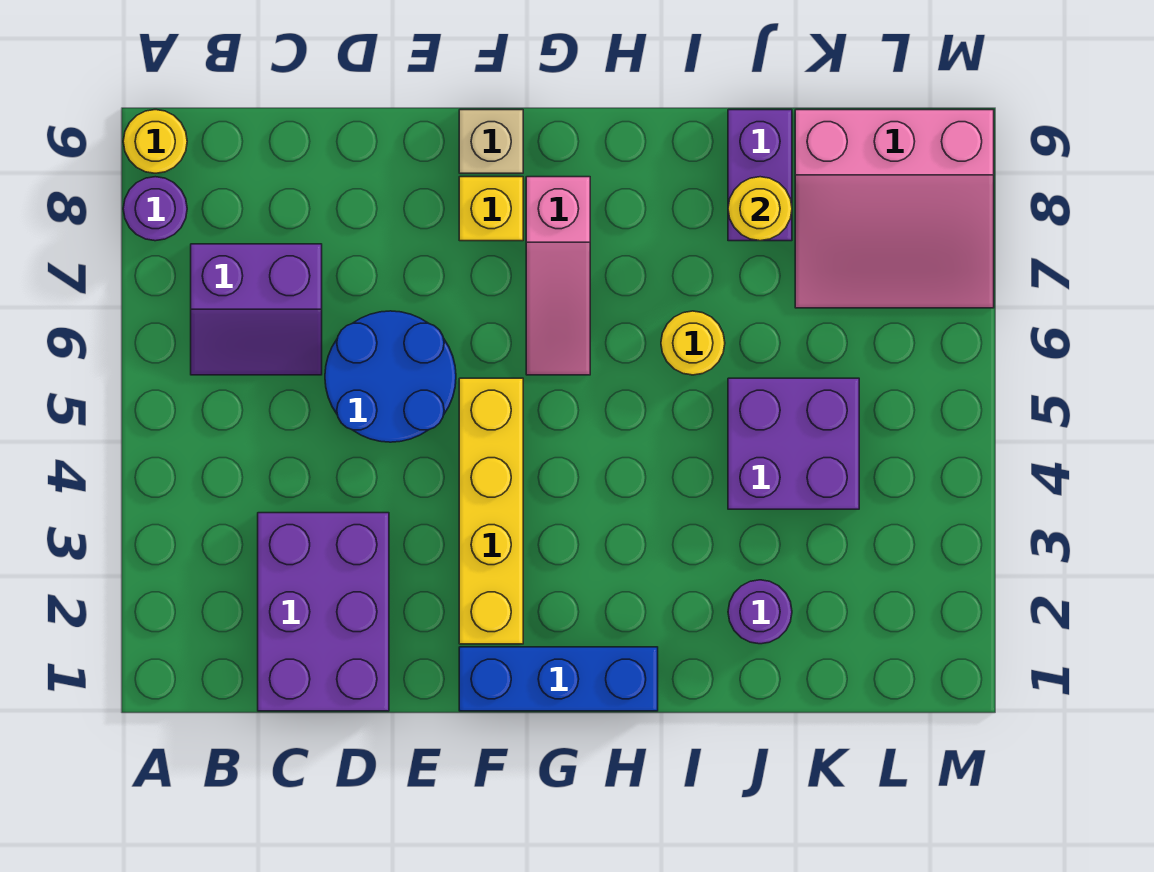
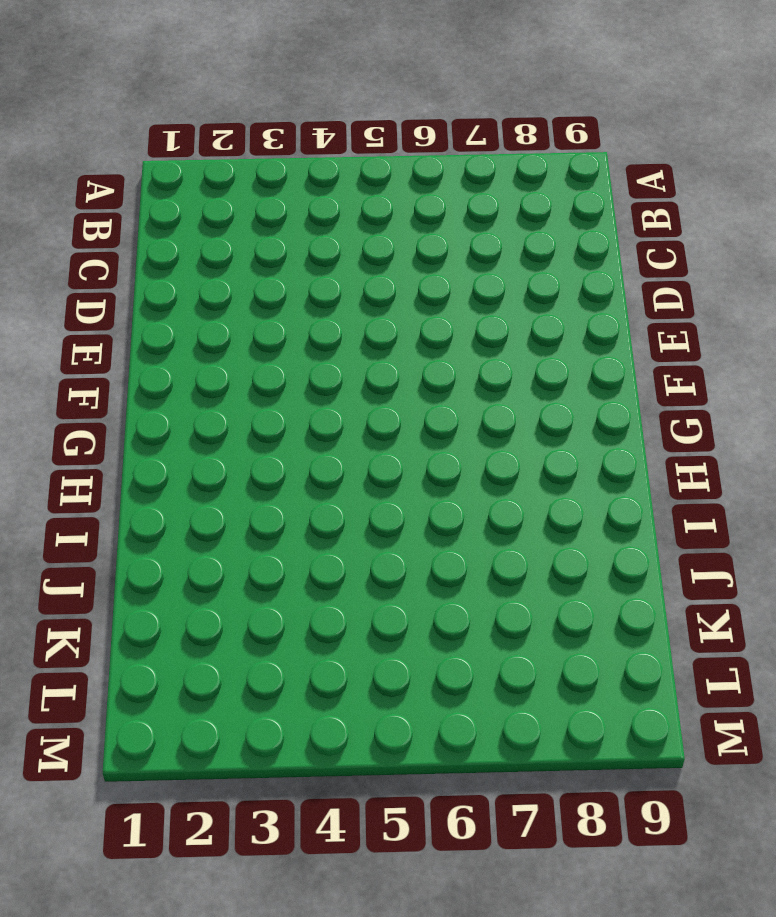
none -> purple round brick A8 level 1
none -> yellow round brick A9 level 1
none -> purple slope B6:C7 level 1 top 7

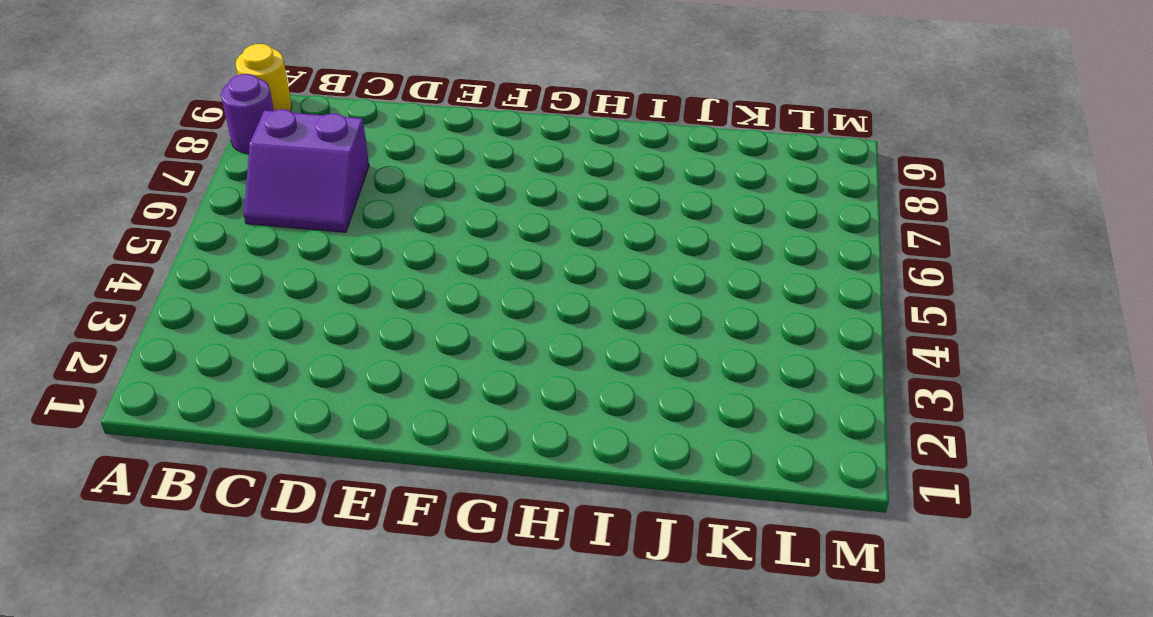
none -> purple brick C1:D3 level 1
none -> blue round brick D5:E6 level 1
none -> blue brick F1:H1 level 1

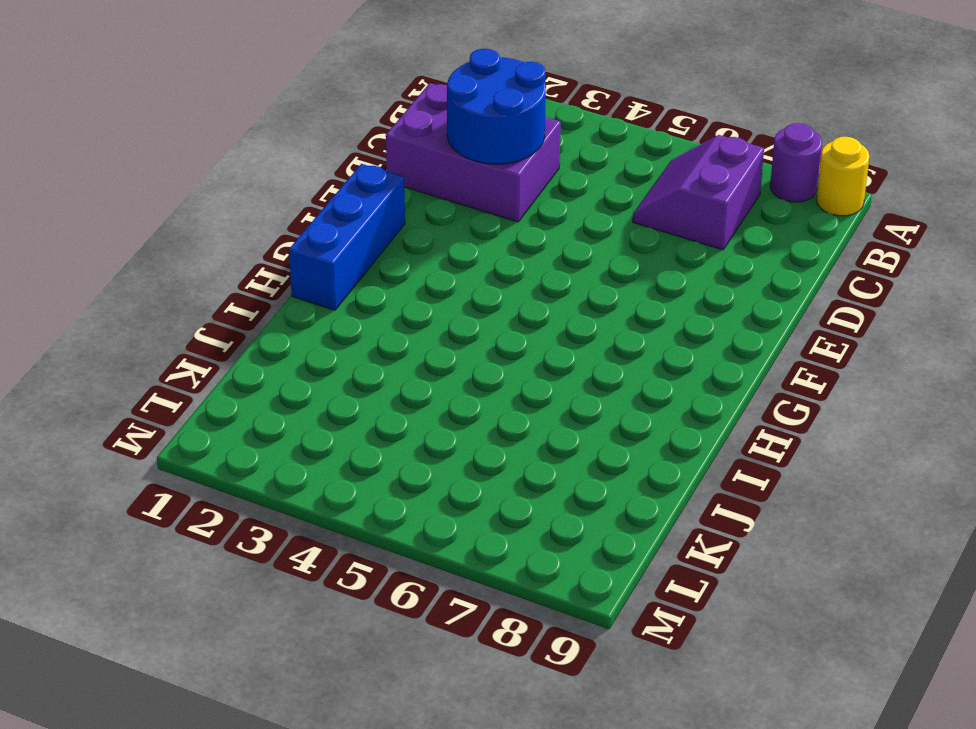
blue round brick C2:D3 level 2 -> blue round brick D5:E6 level 1
none -> yellow brick F2:F5 level 1
none -> yellow brick F8 level 1
none -> tan brick F9 level 1

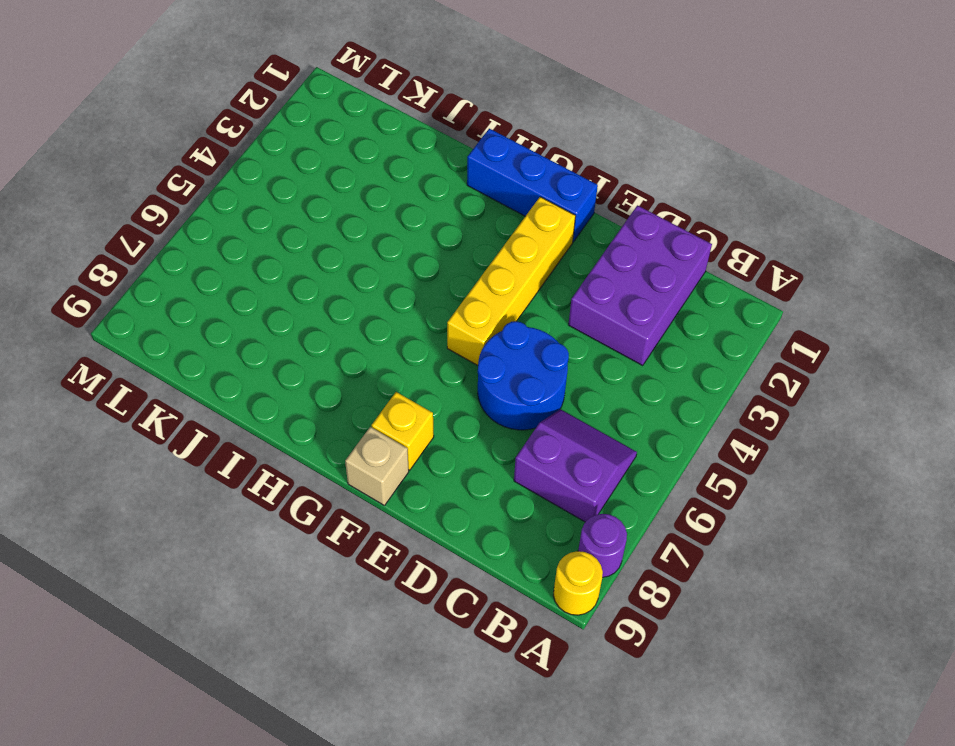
none -> pink slope G6:G8 level 1 top 8
none -> yellow round brick I6 level 1
none -> purple round brick J2 level 1

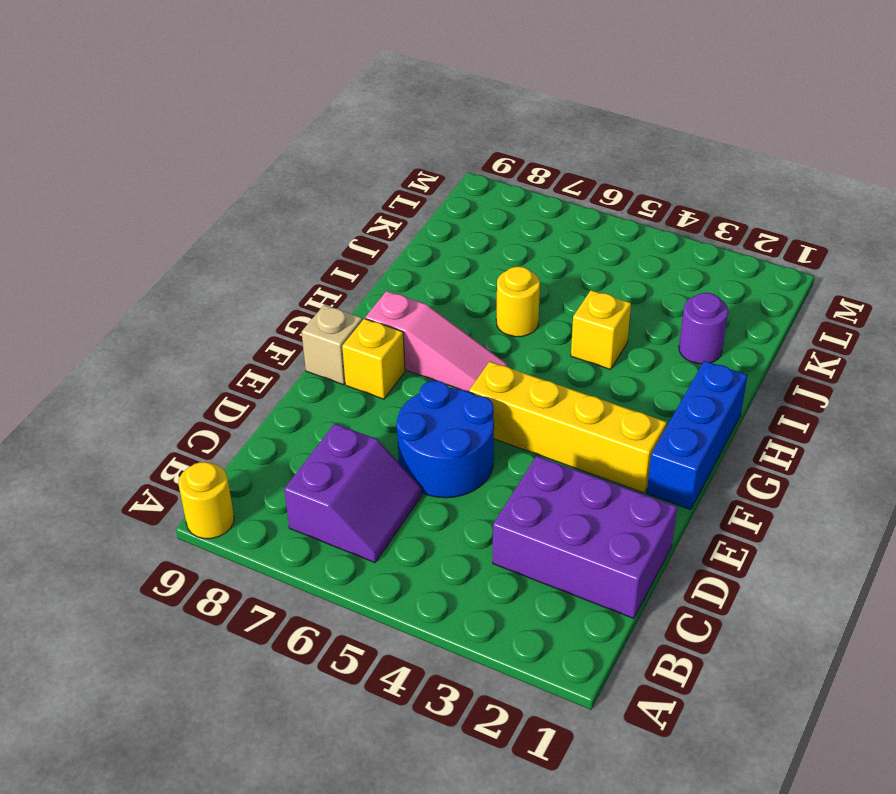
yellow brick I4 level 1 -> none
none -> purple round brick A8 level 1
none -> purple brick J4:K5 level 1
none -> purple brick J8:J9 level 1

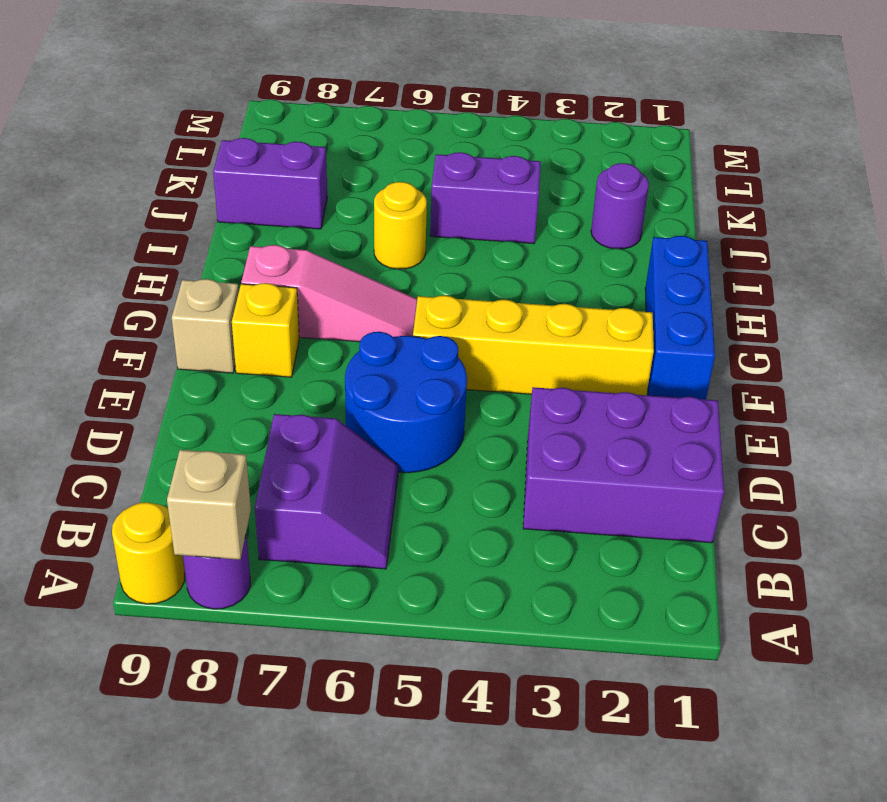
tan brick A8 level 2 -> none
purple brick J4:J5 level 1 -> purple brick J4:K5 level 1
none -> pink slope K7:M9 level 1 top 9
none -> yellow round brick J8 level 2

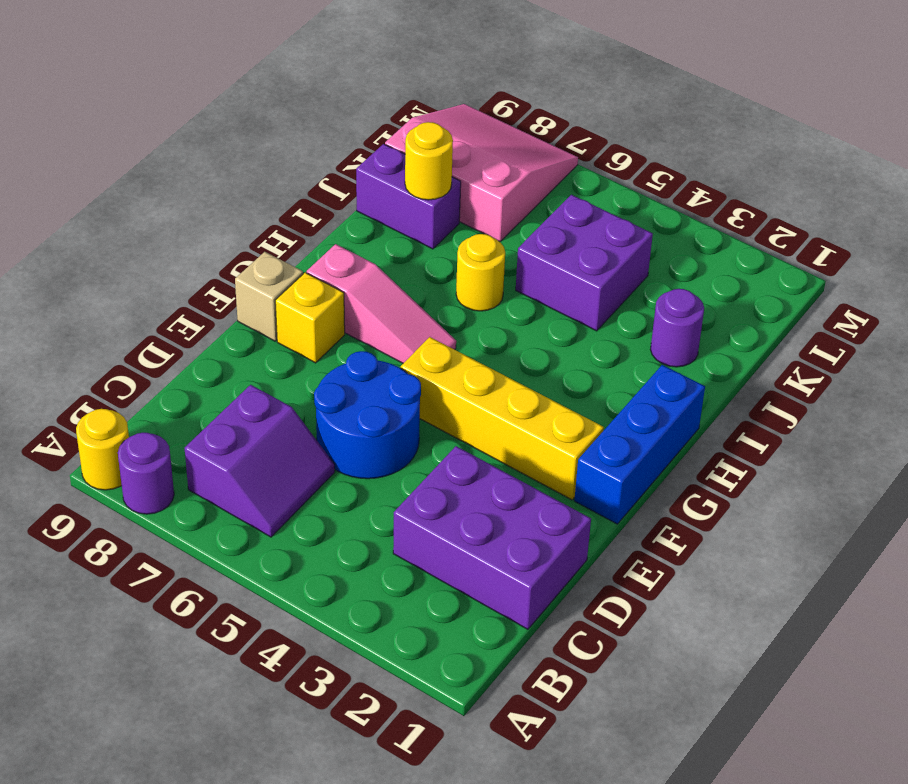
pink slope K7:M9 level 1 top K -> pink slope K7:M9 level 1 top 9

